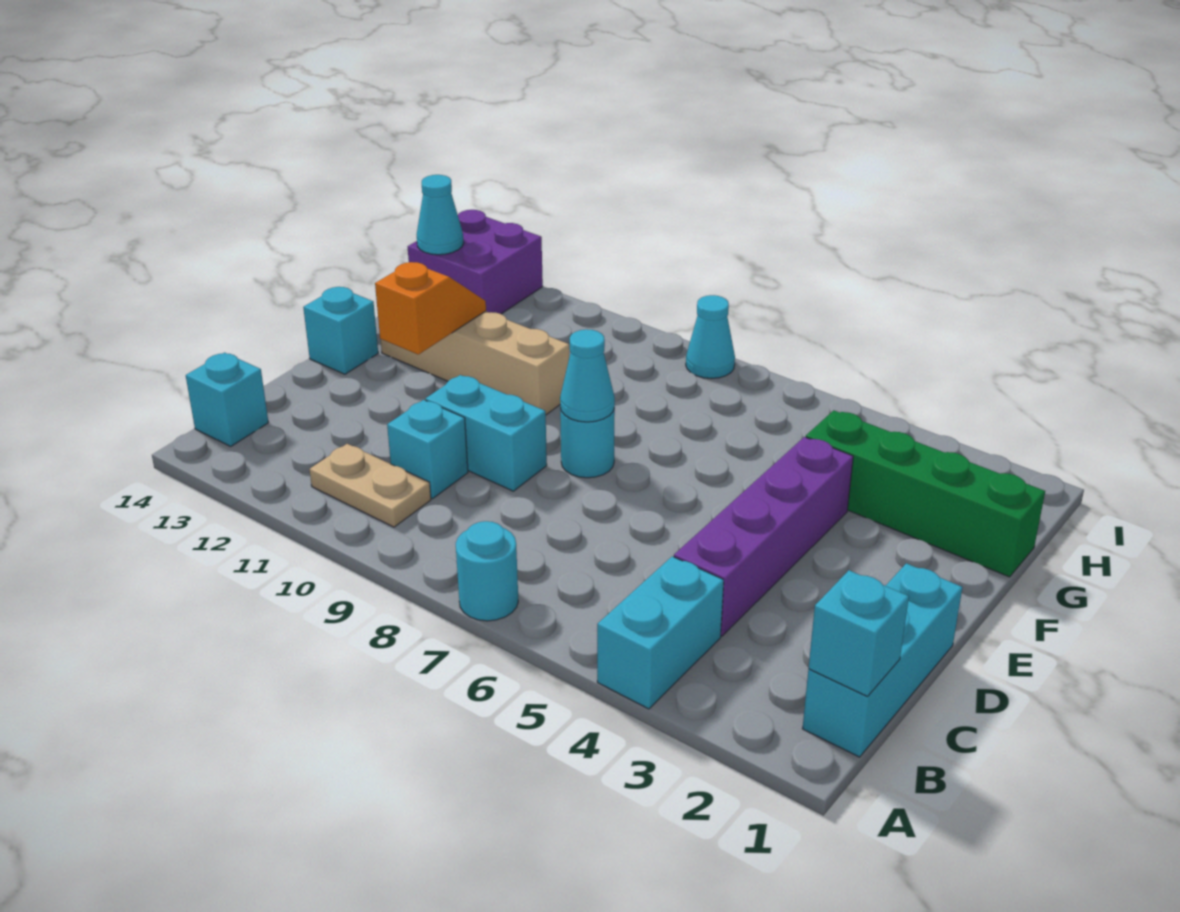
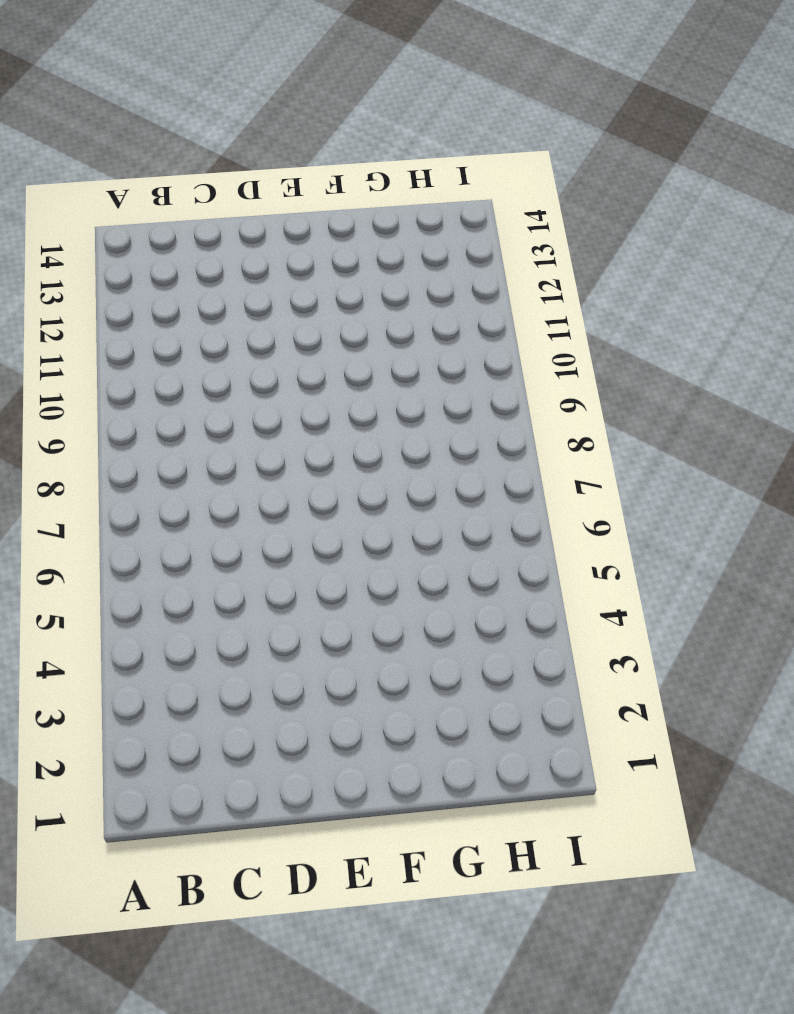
none -> cyan brick A4:B4 level 1
none -> cyan round brick A7 level 1
none -> cyan brick B1:D1 level 1

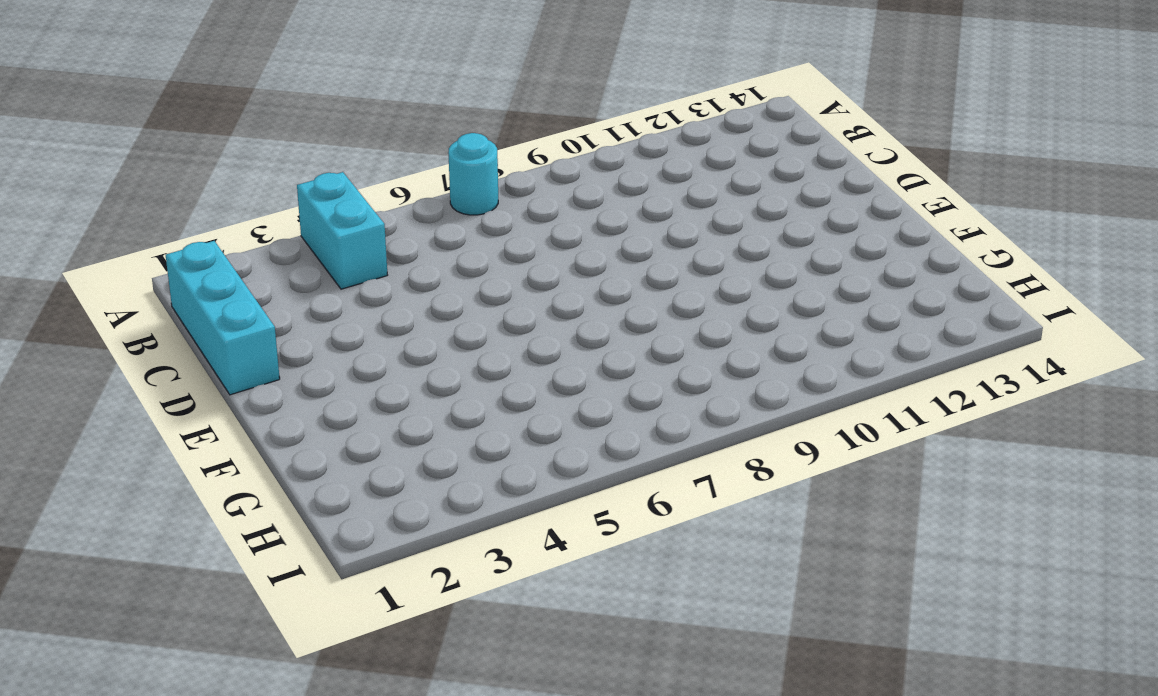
none -> tan plate B10:B11 level 1
none -> cyan brick B14 level 1
none -> purple brick C4:F4 level 1

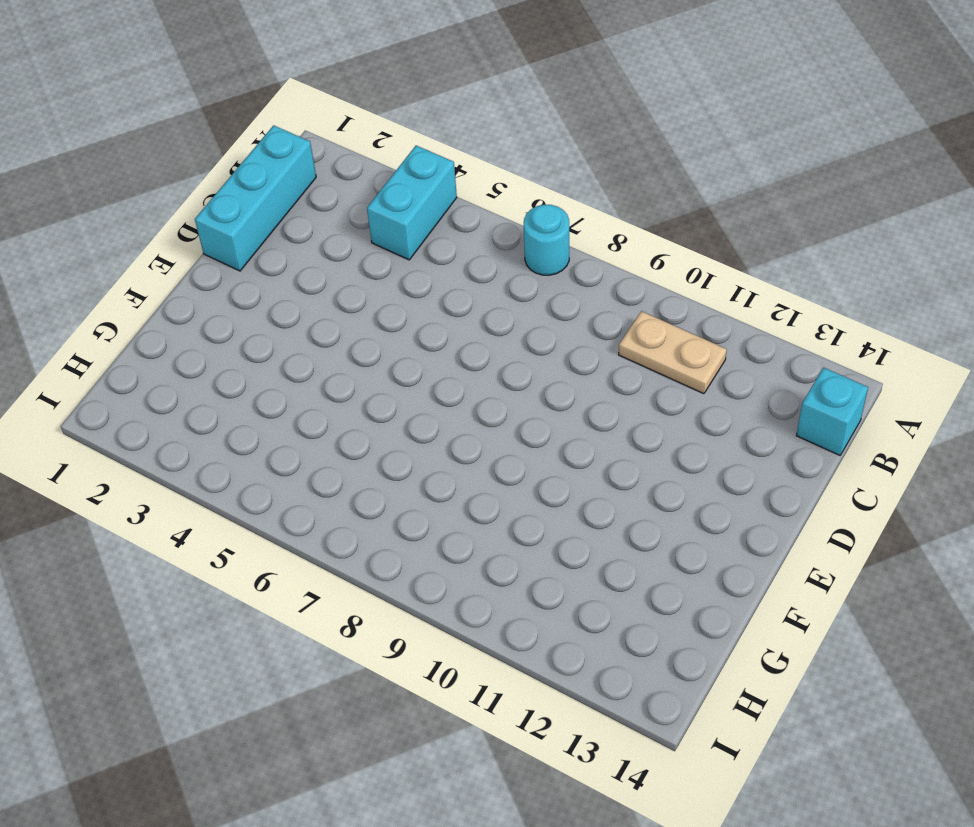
none -> purple brick C4:F4 level 1
none -> cyan brick C10 level 1
none -> cyan brick D9:D10 level 1

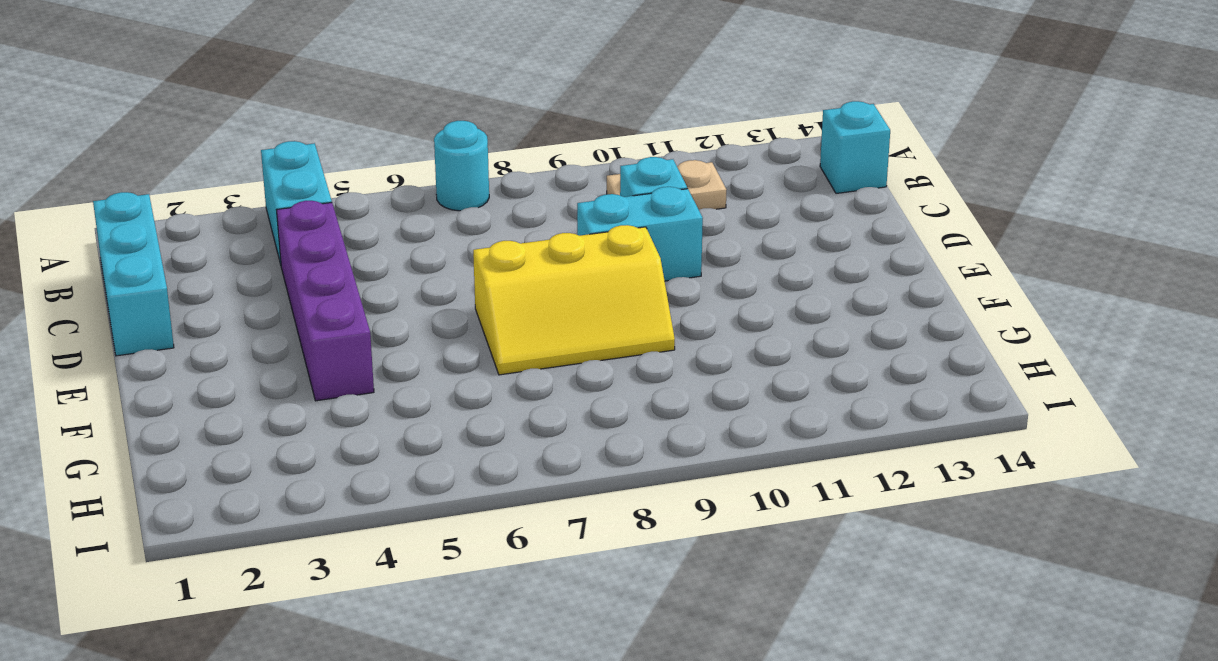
yellow slope E7:F9 level 1 top E -> cyan round brick E8 level 1
none -> cyan brick E14 level 1
none -> tan brick F10:F13 level 1
none -> green brick G1:G4 level 1

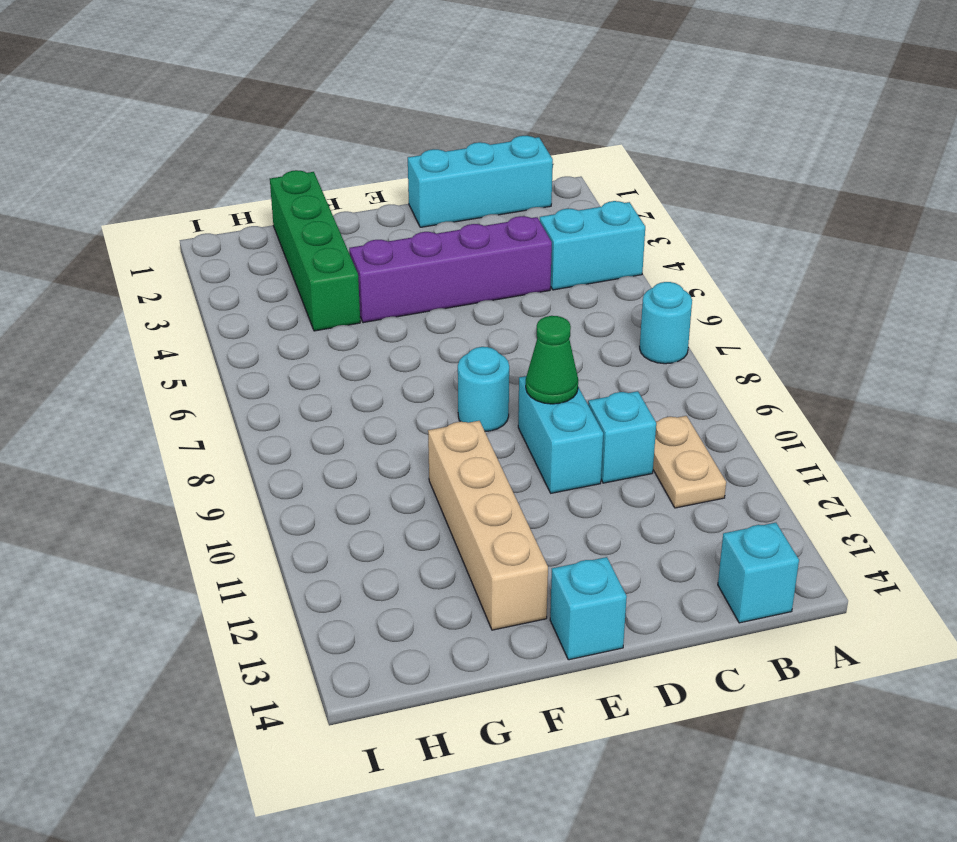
green cone D9 level 2 -> none
none -> purple brick H13:I14 level 1
none -> cyan cone I8 level 1
none -> cyan brick B1 level 2

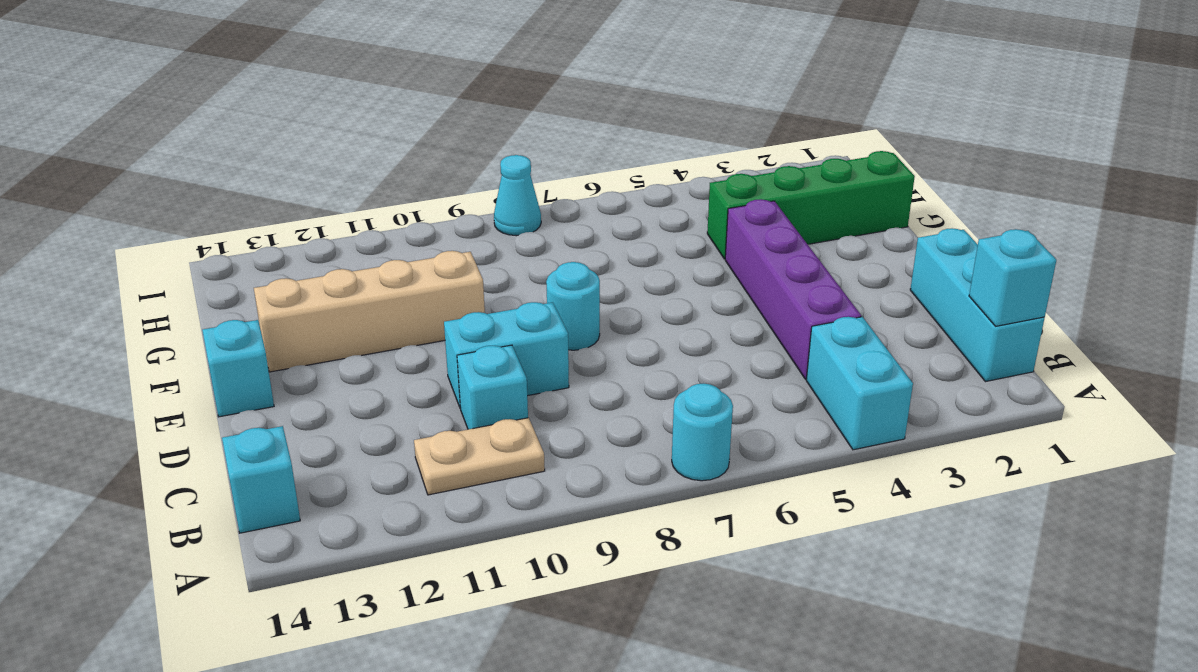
none -> purple brick H13:I14 level 1
none -> cyan cone E8 level 2
none -> orange slope E12:F12 level 2 top E

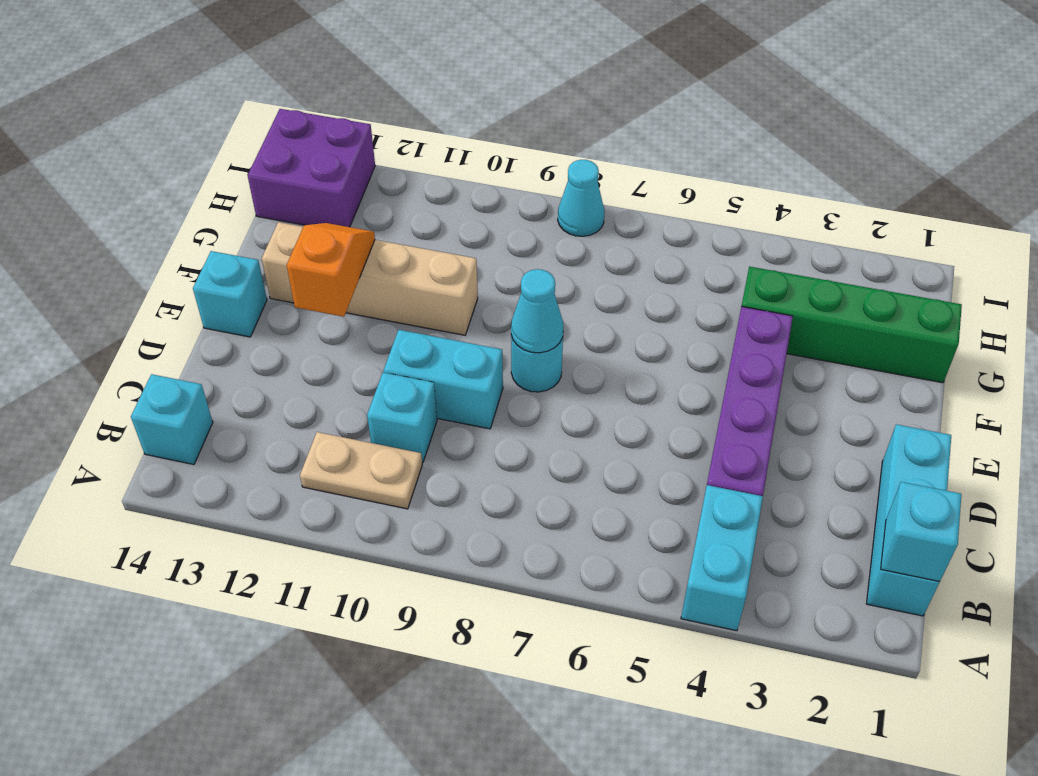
none -> cyan round brick A7 level 1
none -> cyan cone H14 level 2

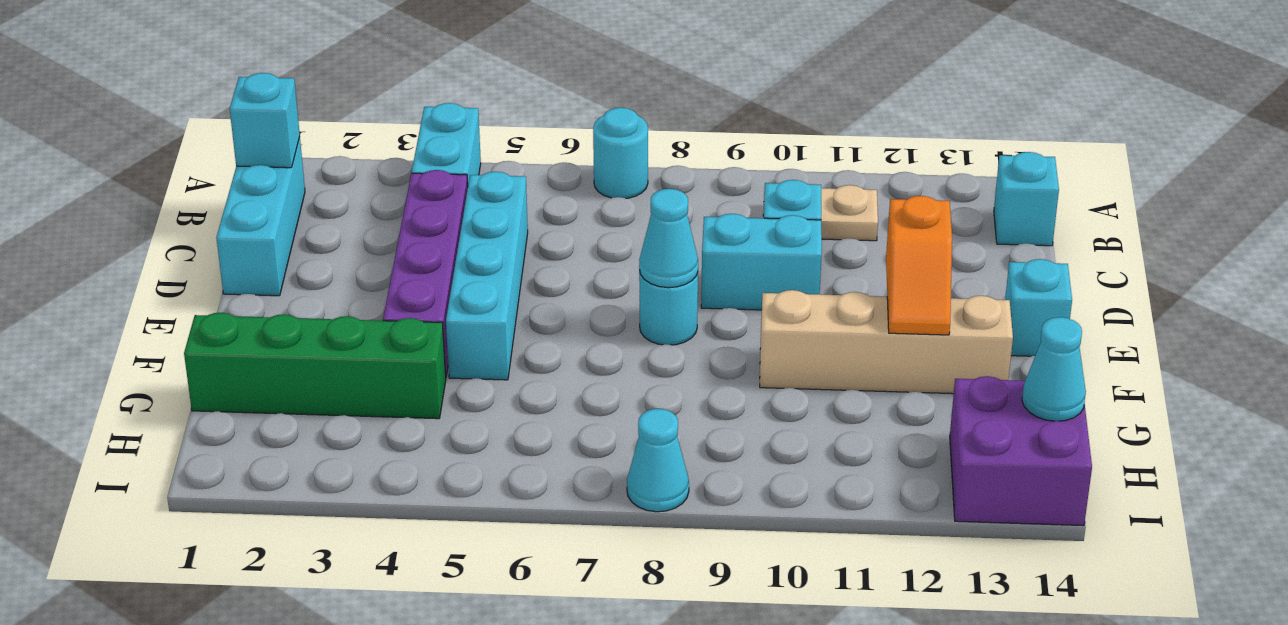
cyan brick C5:F5 level 1 -> none

